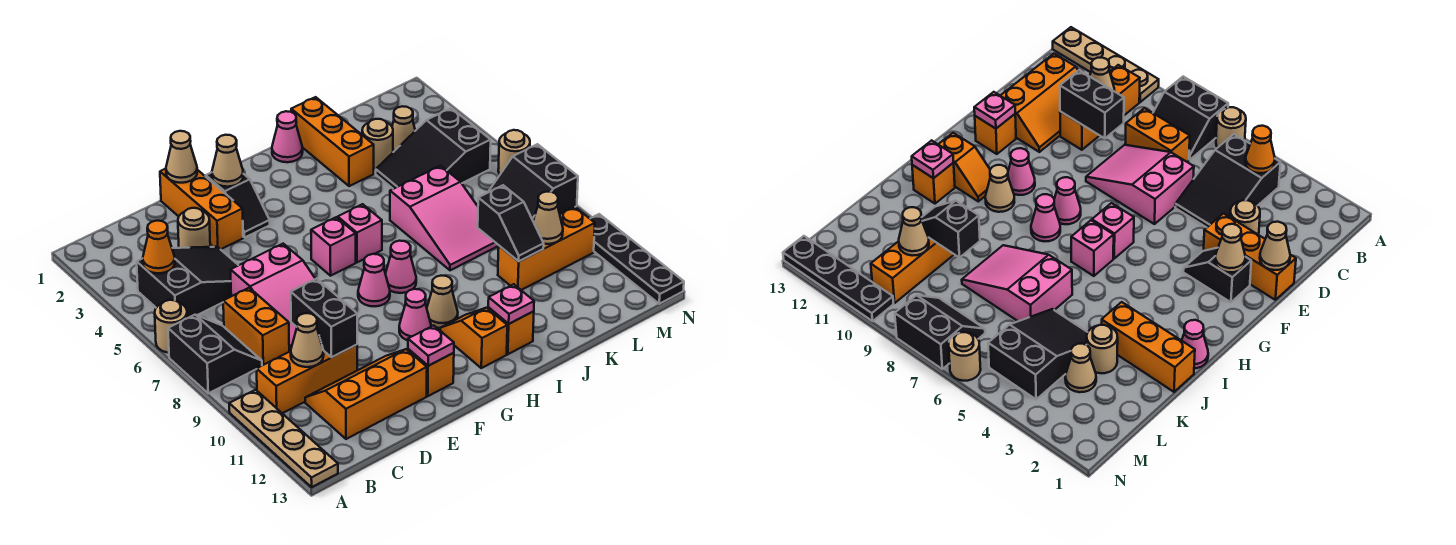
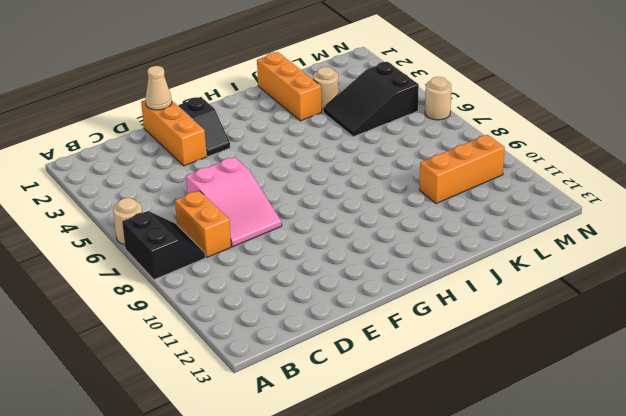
none -> tan plate A10:A13 level 1
none -> black slope B4:D5 level 1 top B
none -> orange brick B10:D10 level 1
none -> orange slope C11:E12 level 1 top 12

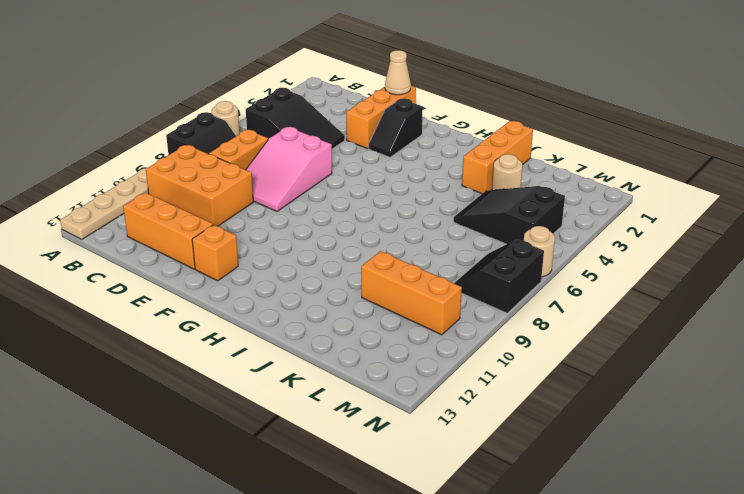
orange brick B9:D10 level 1 -> orange brick B10:D10 level 1
none -> tan round brick D3 level 1
none -> pink brick G6 level 1
none -> pink cone G8 level 1
none -> pink cone G10 level 1

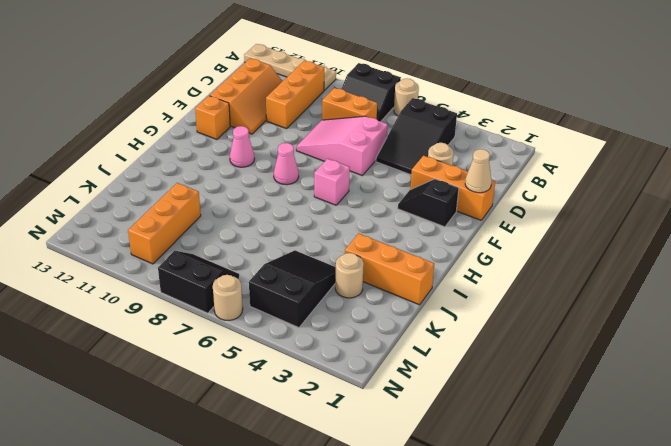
none -> pink brick H6 level 1
none -> pink cone H8 level 1
none -> tan cone H10 level 1
none -> orange slope H11:H12 level 1 top 12

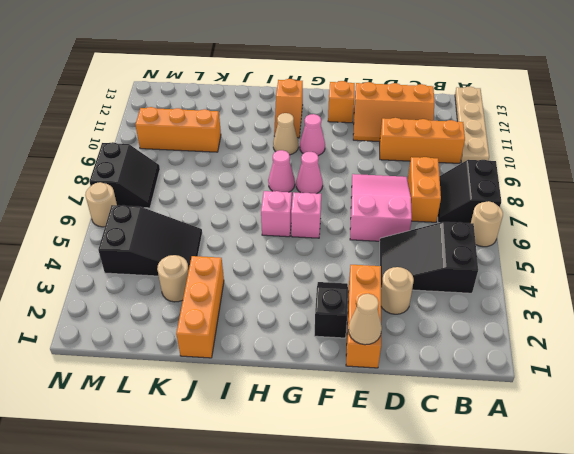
none -> pink cone I1 level 1
none -> orange brick I12 level 1
none -> pink slope J6:K8 level 1 top 6
none -> tan cone L3 level 1

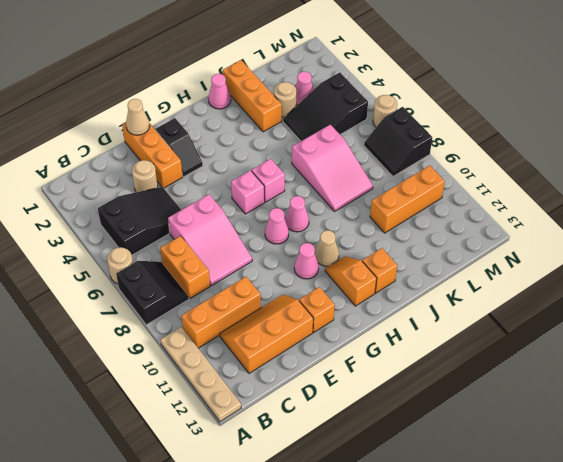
pink cone L3 level 1 -> tan cone L3 level 1
none -> black plate N10:N13 level 1
none -> orange cone B4 level 2
none -> tan cone C10 level 2
none -> black brick D9:D10 level 2

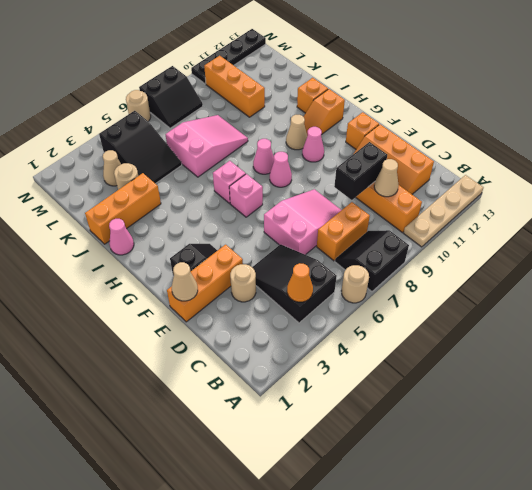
none -> tan cone F2 level 2
none -> pink plate F12 level 2
none -> pink plate I12 level 2
none -> black slope K9:K10 level 2 top 9

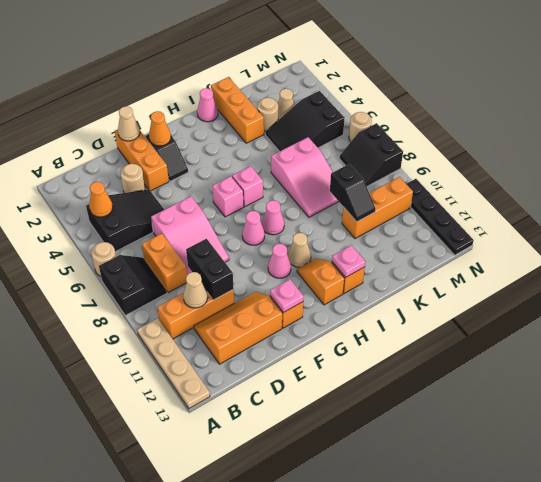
orange cone F2 level 2 -> tan cone F2 level 2
none -> tan cone L10 level 2

